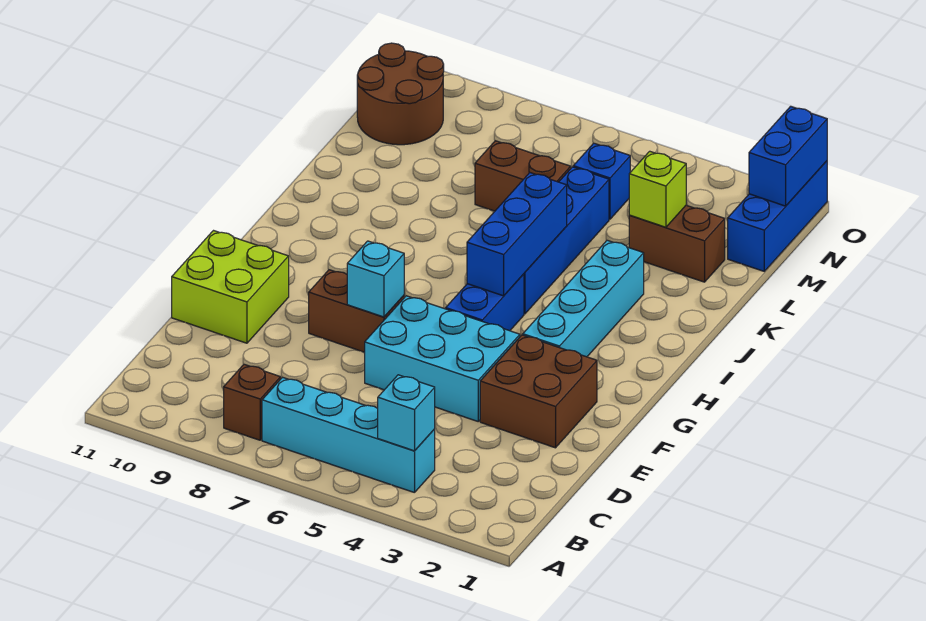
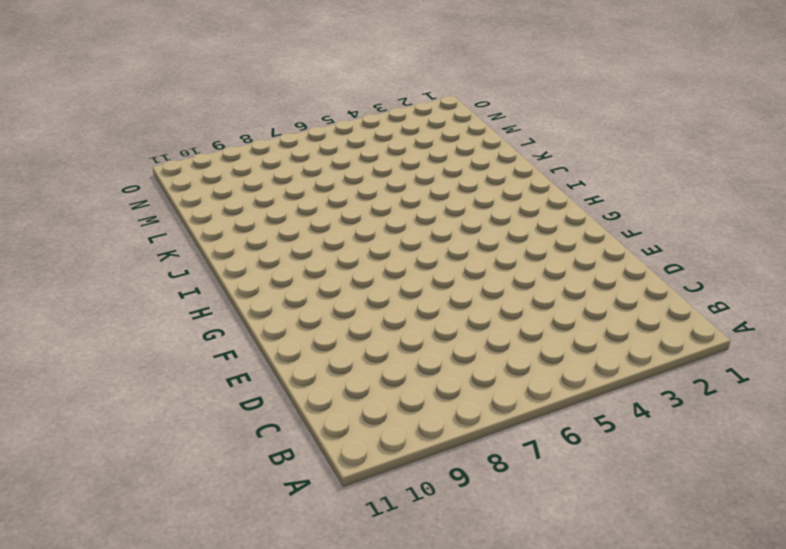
none -> cyan brick B4:B7 level 1
none -> brown brick B8 level 1
none -> brown brick E2:F3 level 1

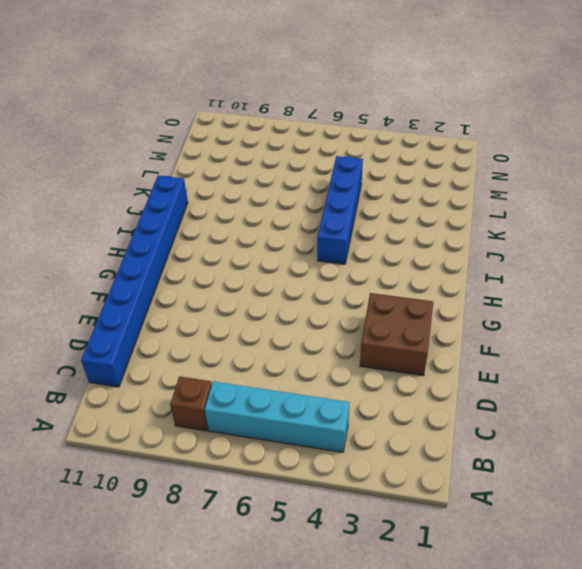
blue brick C11:J11 level 1 -> lime brick E10:F11 level 1
none -> cyan brick E4:F6 level 1
none -> brown brick F7:F8 level 1
none -> cyan brick G3:J3 level 1

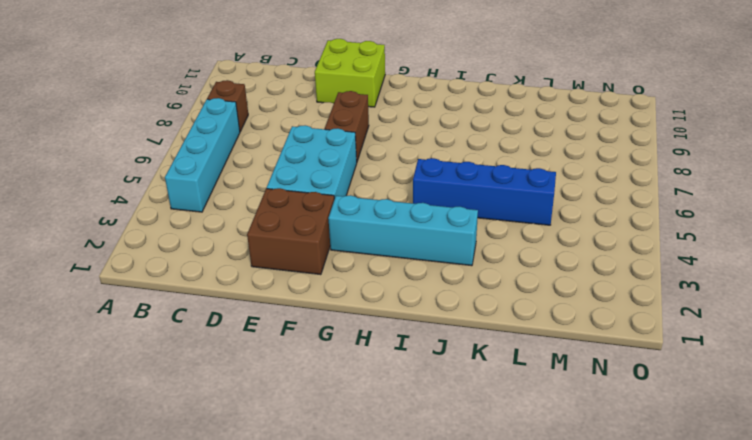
none -> blue brick G5:H5 level 1
none -> brown brick L2:L3 level 1
none -> brown brick L6:L7 level 1

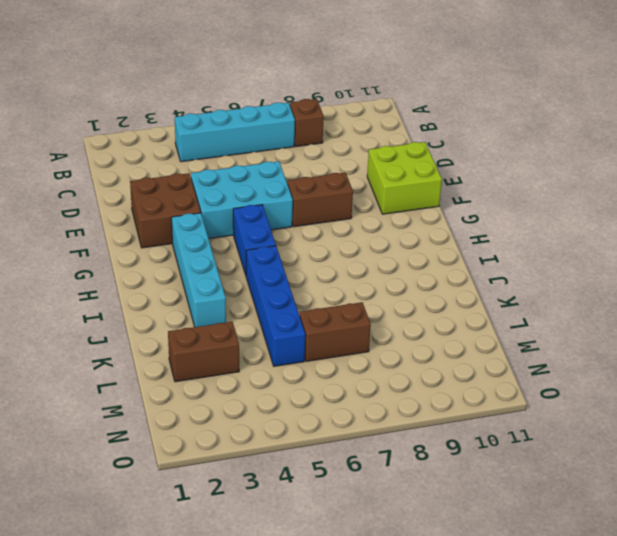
none -> blue brick M1:O1 level 1
none -> blue brick M5 level 1
none -> brown round brick M10:N11 level 1

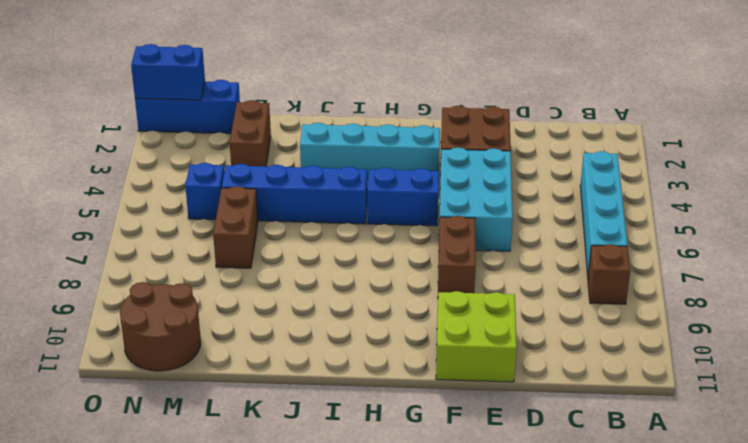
none -> cyan brick B4 level 2
none -> cyan brick F7 level 2
none -> blue brick H5:J5 level 2

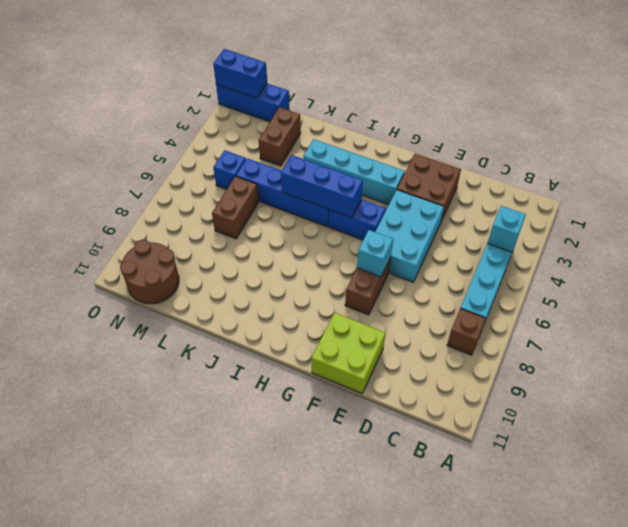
none -> lime brick L3 level 2

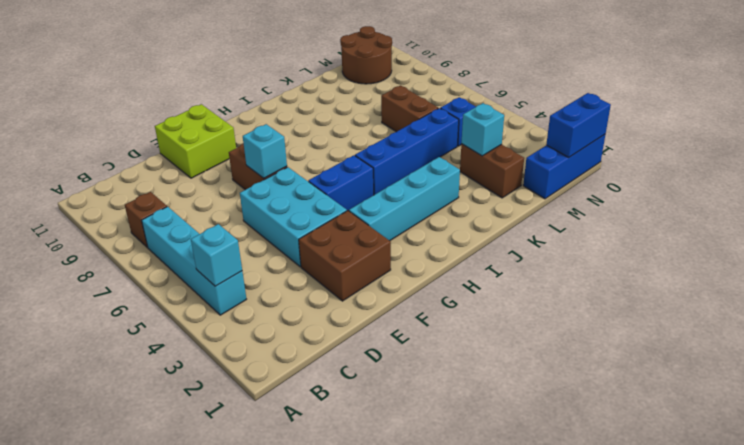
cyan brick L3 level 2 -> lime brick L3 level 2
none -> blue brick H5:J5 level 2

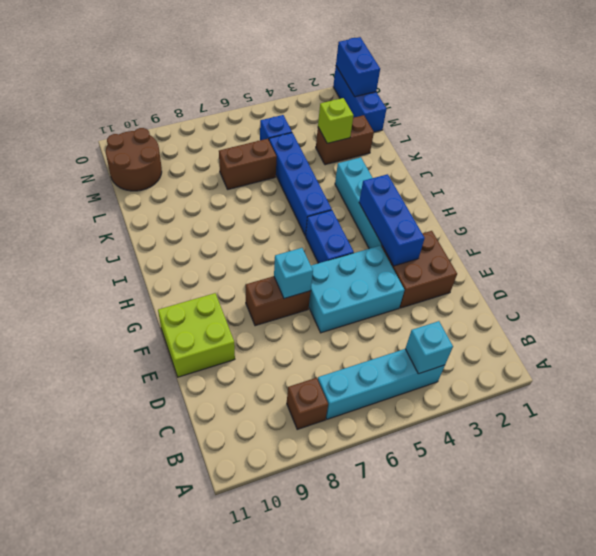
blue brick F3:H3 level 2 -> blue brick H5:J5 level 2

